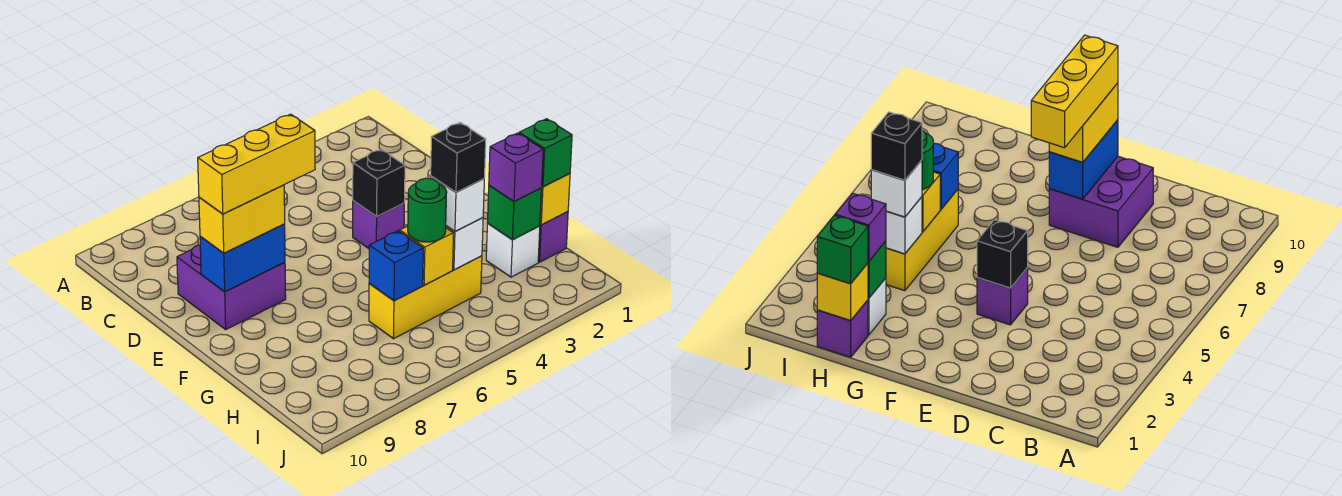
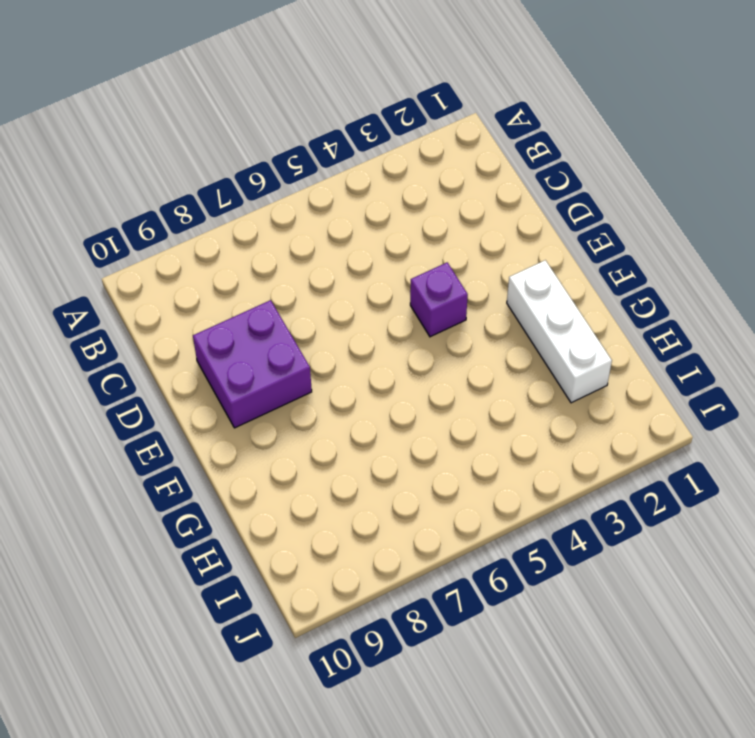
white brick F2:H2 level 1 -> white brick H2 level 1
none -> purple brick H1 level 1
none -> yellow brick H4:H6 level 1
none -> black brick E4 level 2

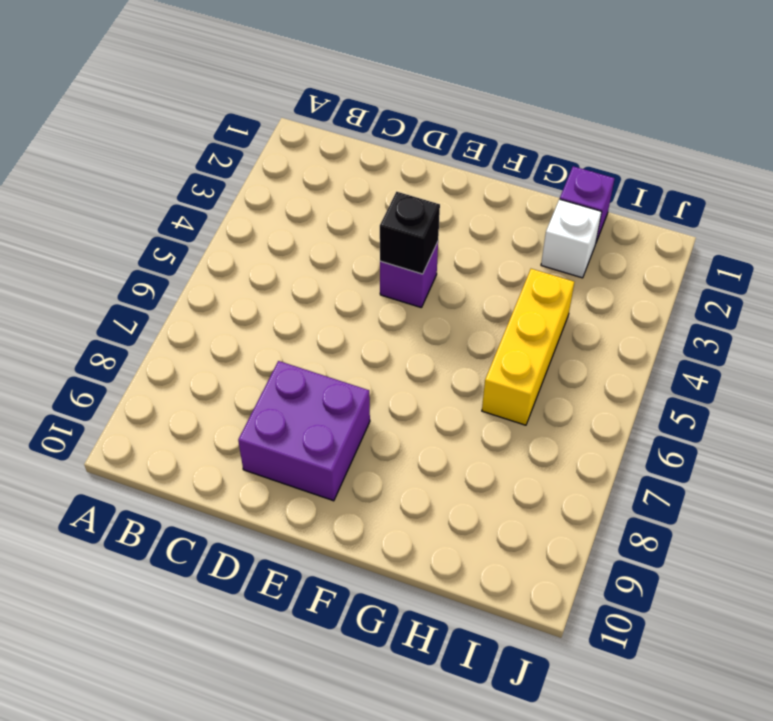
none -> blue brick E8:E9 level 2
none -> yellow brick H1 level 2
none -> green brick H2 level 2

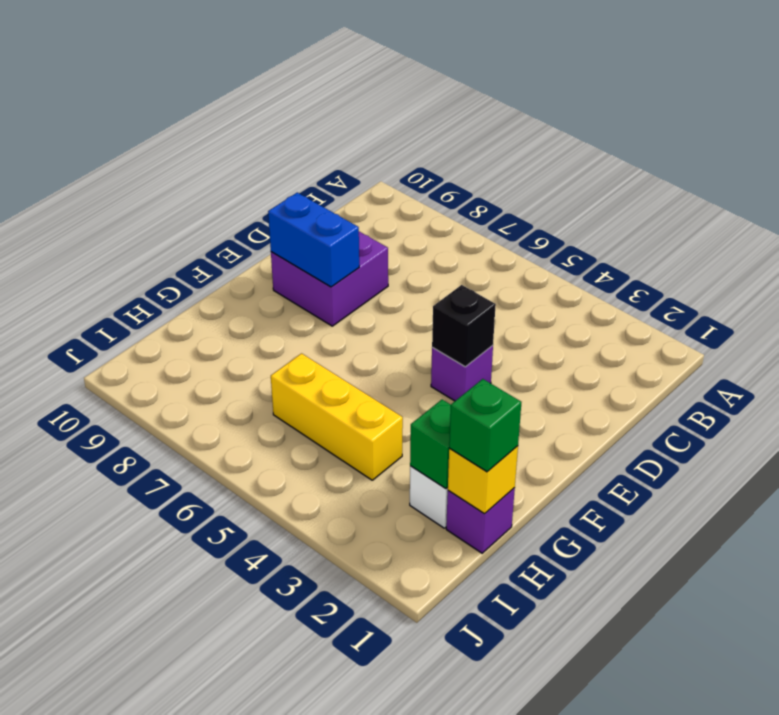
none -> white brick H4 level 2
none -> yellow brick H5 level 2
none -> blue brick H6 level 2

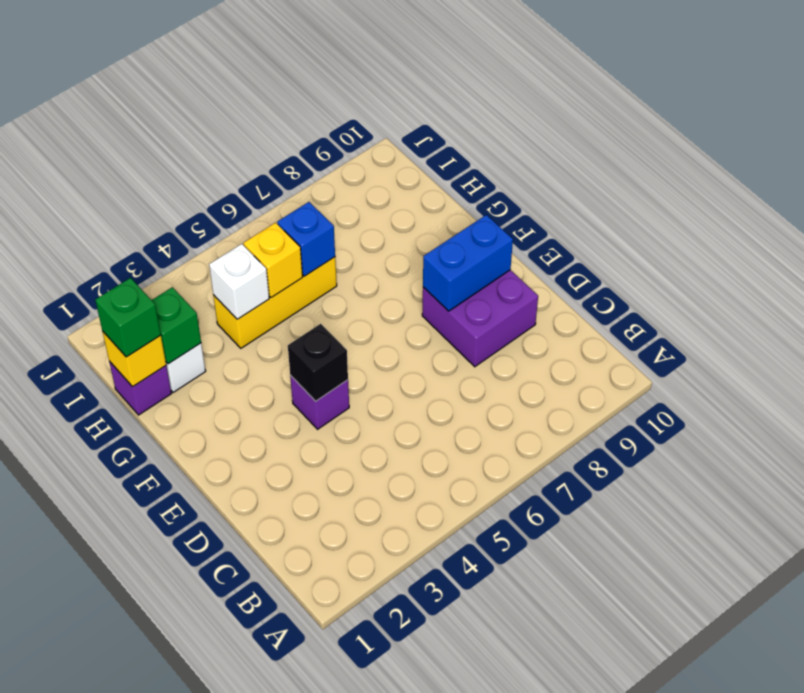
none -> yellow brick E8:E9 level 3
none -> purple brick H2 level 3
none -> white brick H4 level 3

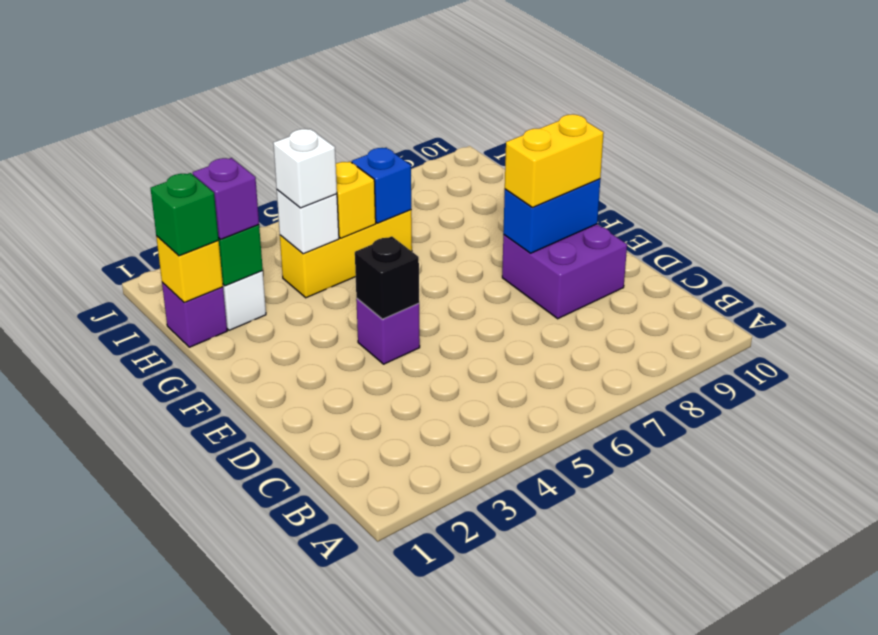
none -> green round brick H5 level 3
none -> yellow brick E7:E9 level 4
none -> black brick H4 level 4

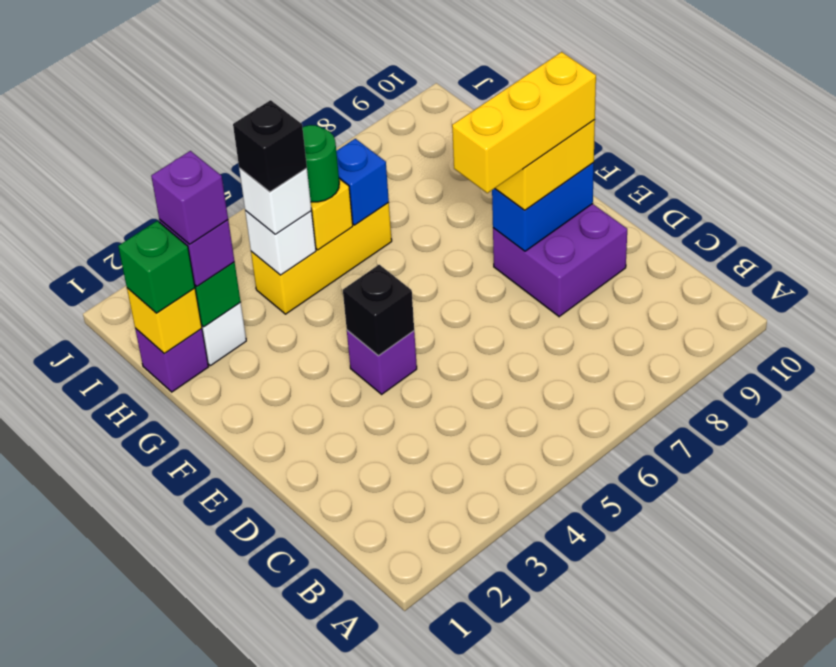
purple brick H2 level 4 -> none

